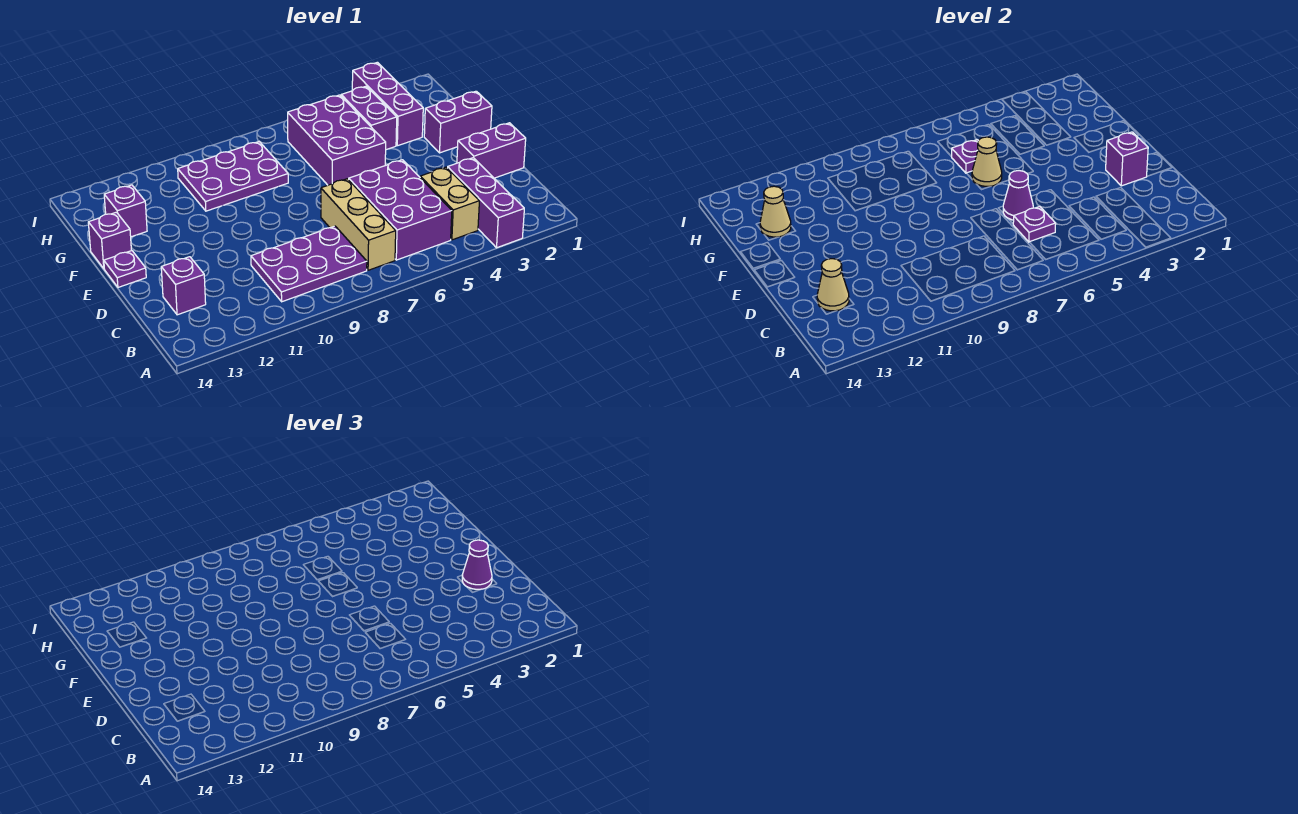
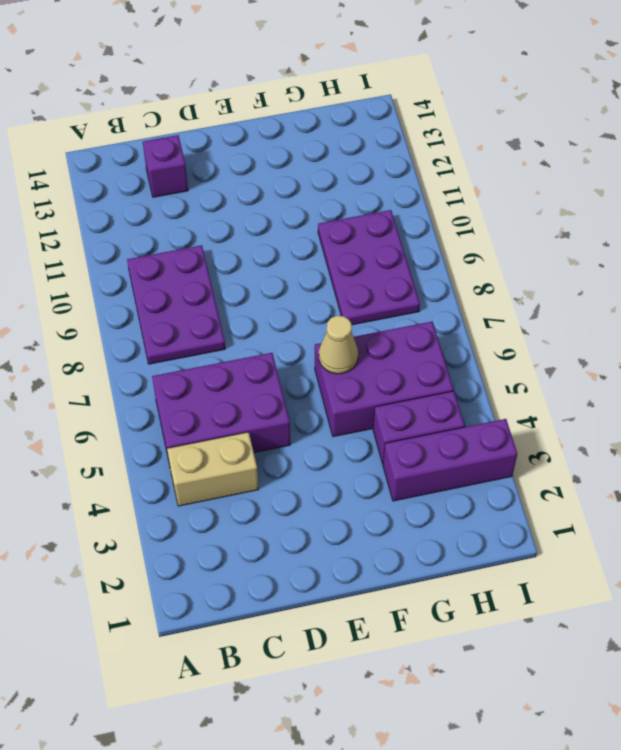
none -> purple brick A3:C3 level 1
none -> tan brick B7:D7 level 1
none -> purple brick D1:D2 level 1

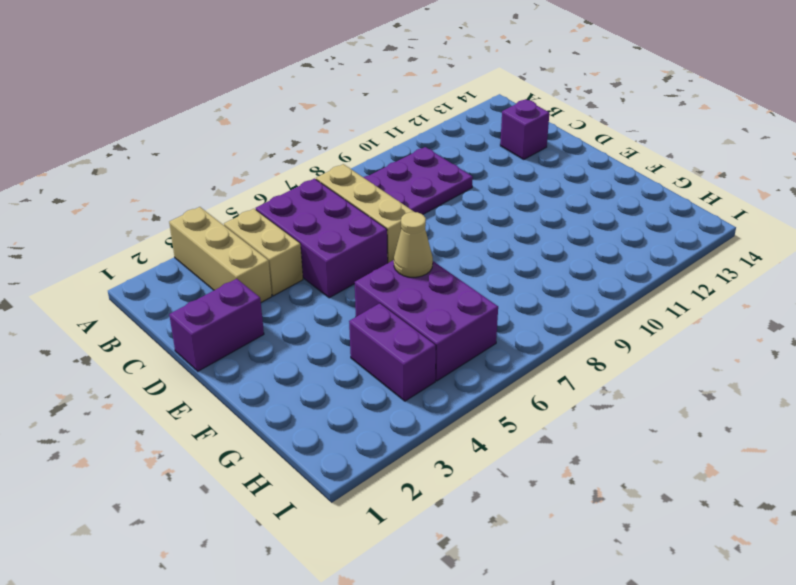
tan brick A3:C3 level 1 -> purple brick A3:C3 level 1
none -> purple plate E14 level 1
none -> purple brick F1:F2 level 1
none -> purple brick F14 level 1

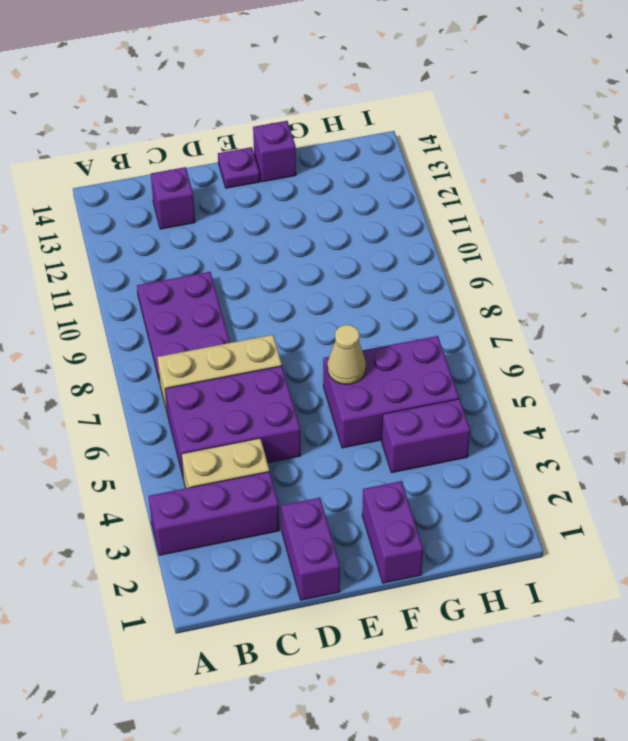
none -> purple brick G3:I3 level 1
none -> purple plate G8:H10 level 1
none -> purple brick G13 level 1

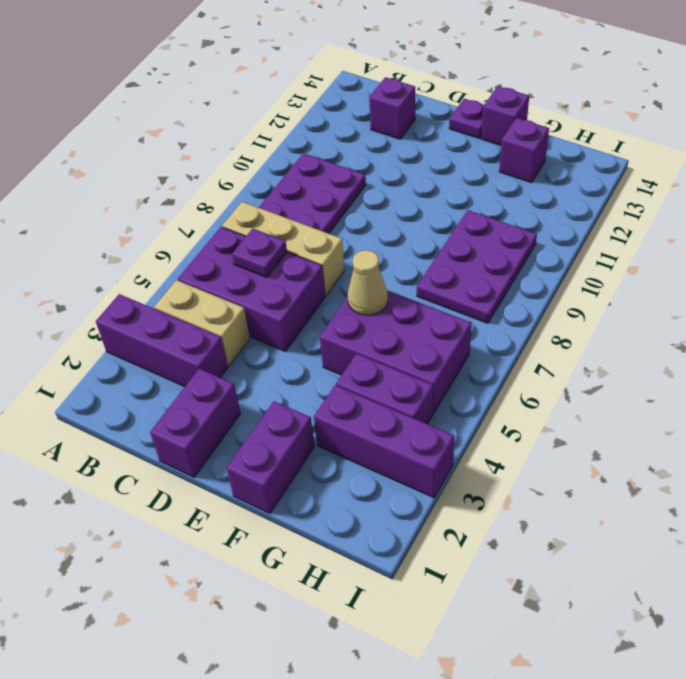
none -> tan cone C13 level 2
none -> purple brick D2 level 2
none -> purple cone D6 level 2

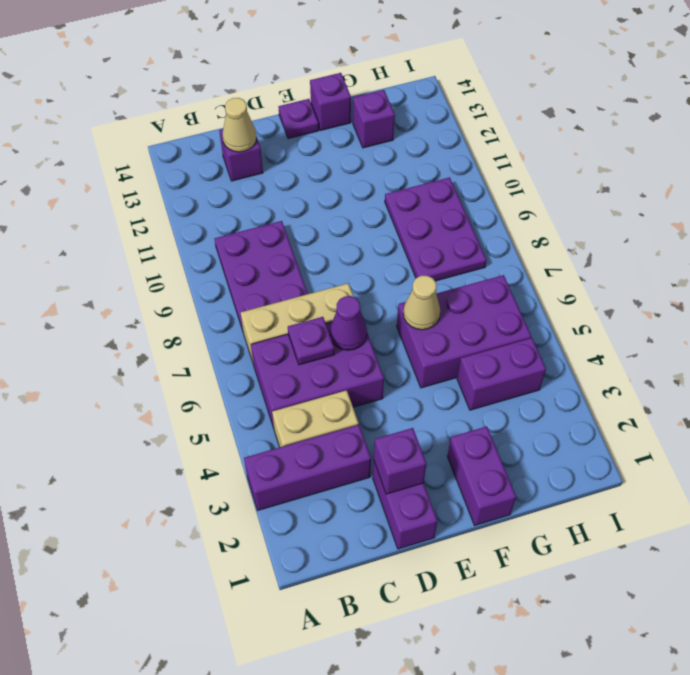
none -> purple brick G3:I3 level 1
none -> purple plate G6 level 2
none -> tan cone G13 level 2

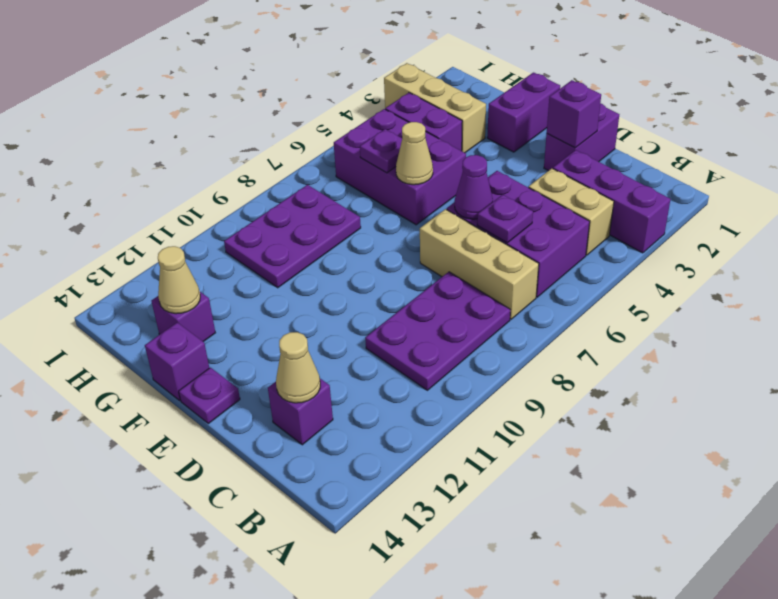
tan brick G3:I3 level 1 -> purple brick G3:I3 level 1
none -> purple cone D2 level 3

